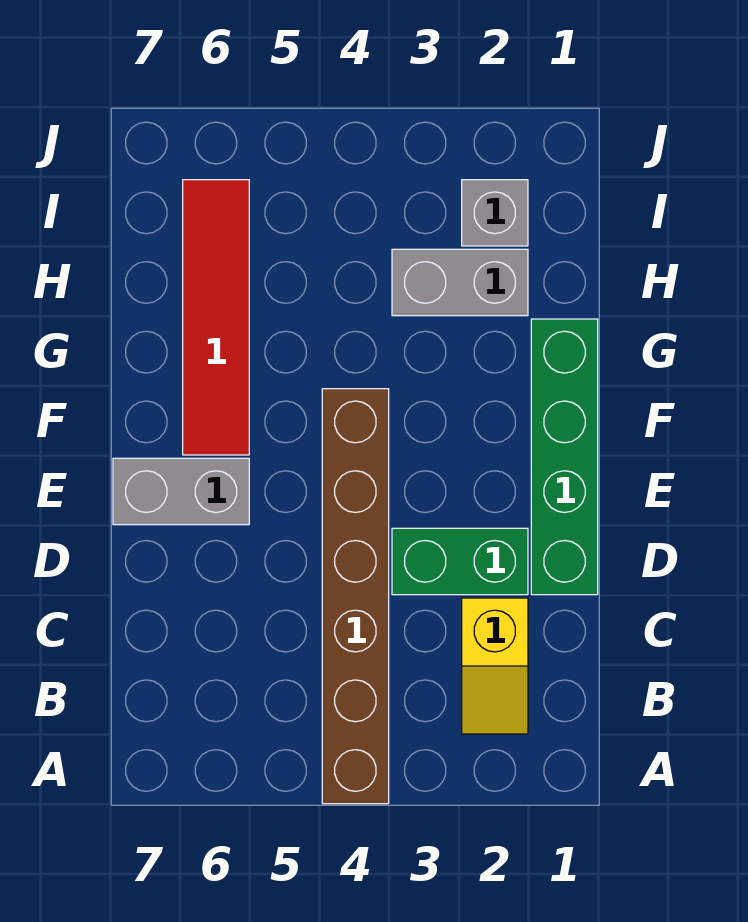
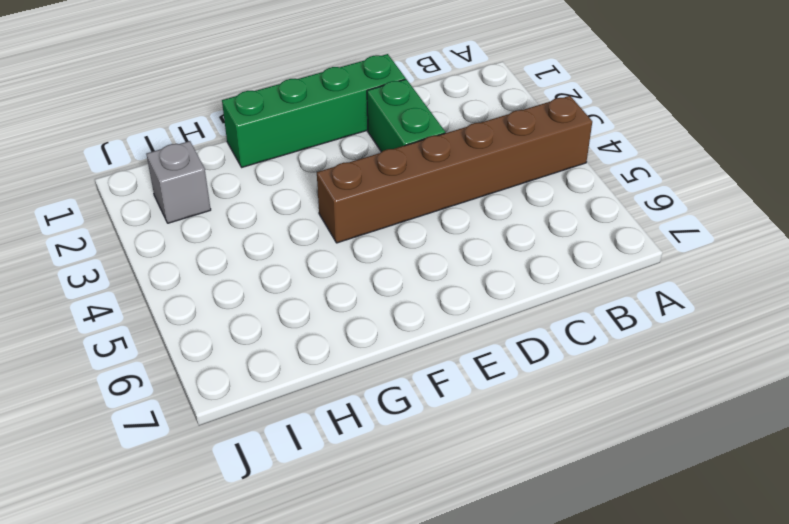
none -> yellow slope B2:C2 level 1 top C
none -> grey brick E6:E7 level 1

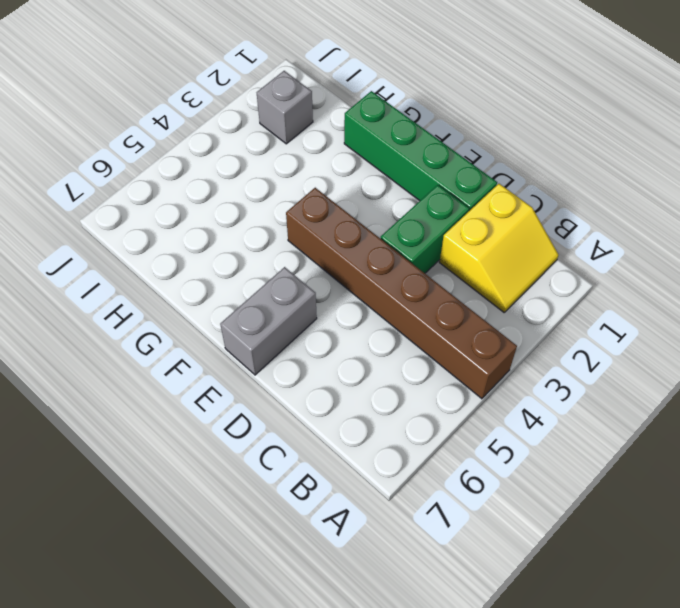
yellow slope B1:C2 level 1 top C -> yellow slope B2:C2 level 1 top C
none -> red tile F6:I6 level 1
none -> grey brick H2:H3 level 1

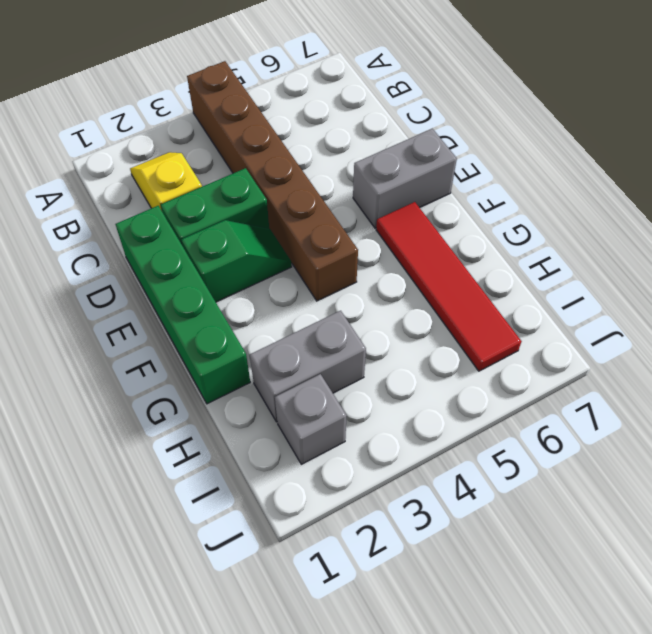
green slope E2:E3 level 1 top 2 -> none

